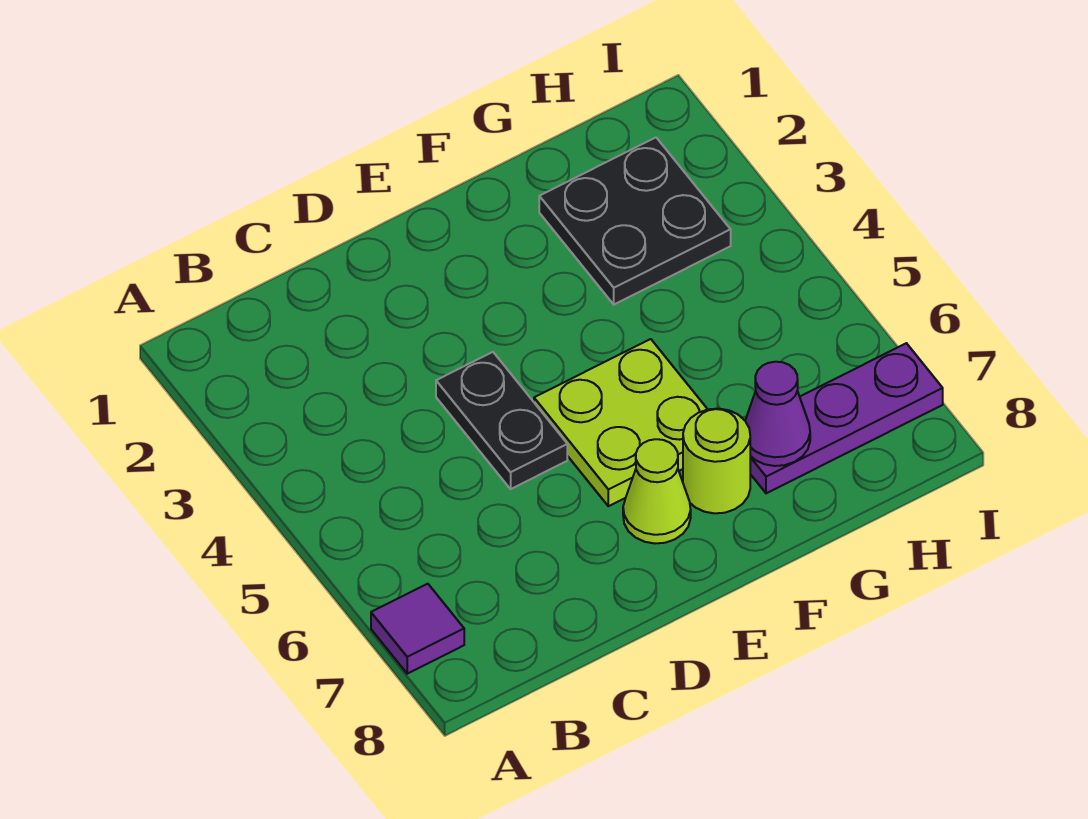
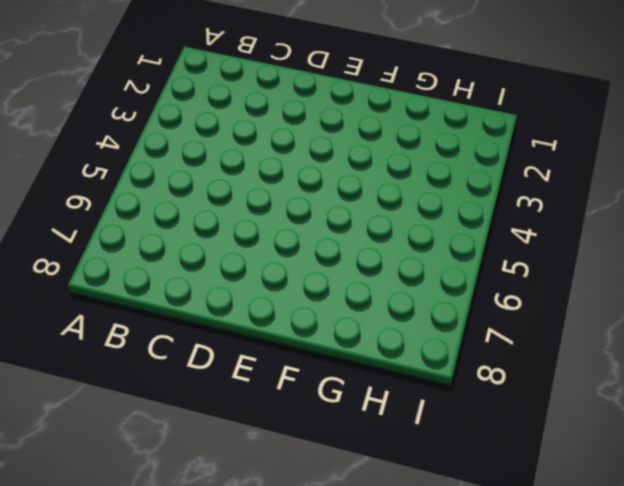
none -> purple tile A7 level 1
none -> black plate D4:D5 level 1

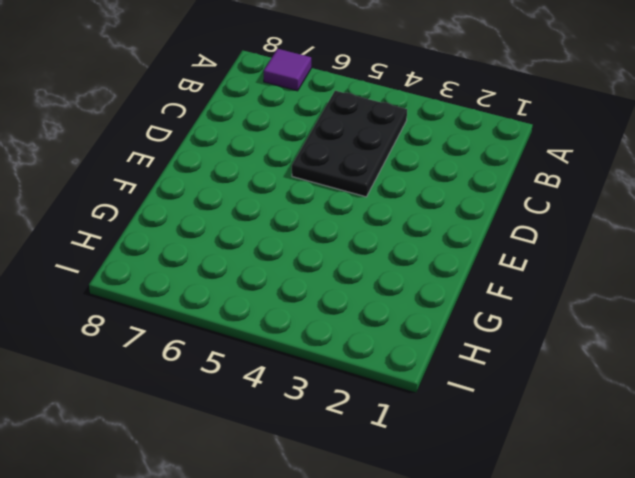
black plate B4:D5 level 1 -> black plate D4:D5 level 1
none -> lime plate E5:F6 level 1
none -> lime cone E7 level 1

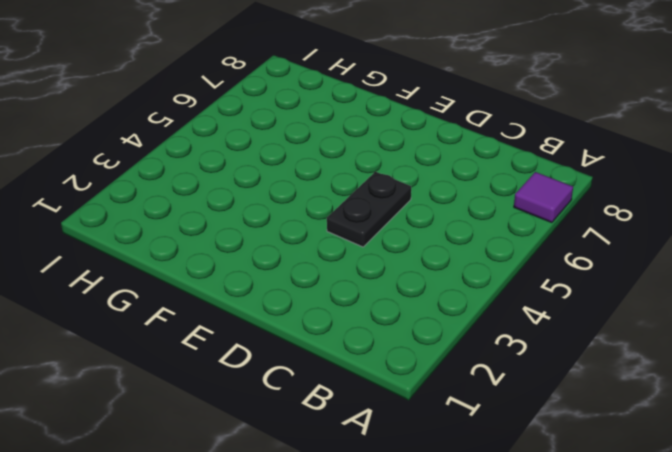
none -> lime plate E5:F6 level 1
none -> lime cone E7 level 1

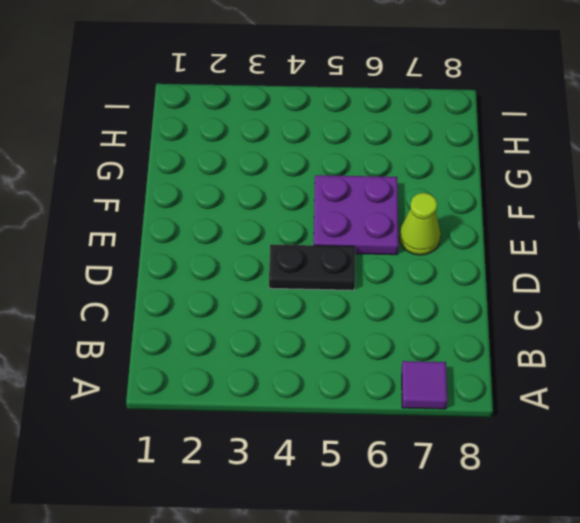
purple plate E5:F6 level 1 -> lime plate E5:F6 level 1
none -> lime round brick F7 level 1
none -> black plate G2:H3 level 1

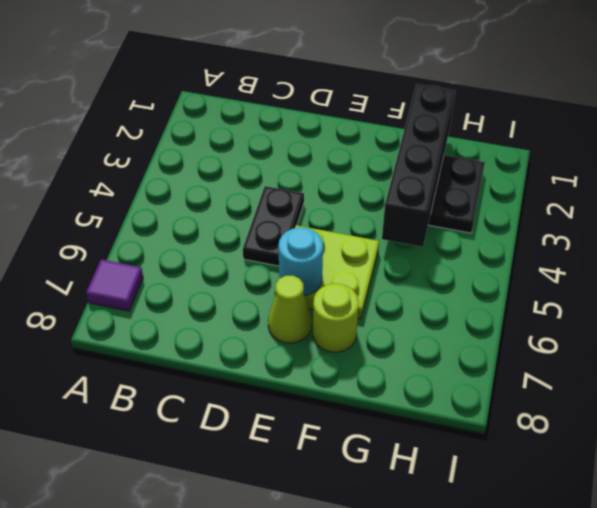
cyan round brick E6 level 2 -> none
black brick G1:G4 level 2 -> none
none -> purple plate G7:I7 level 1
none -> purple cone G7 level 2

